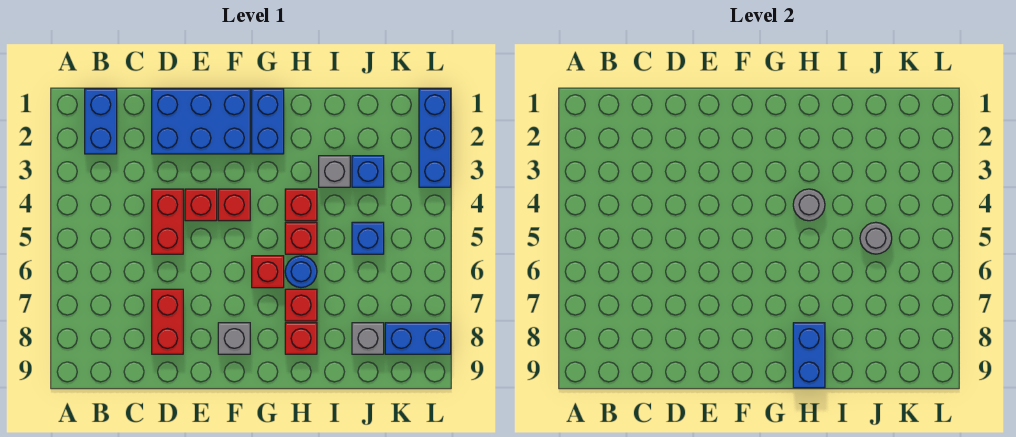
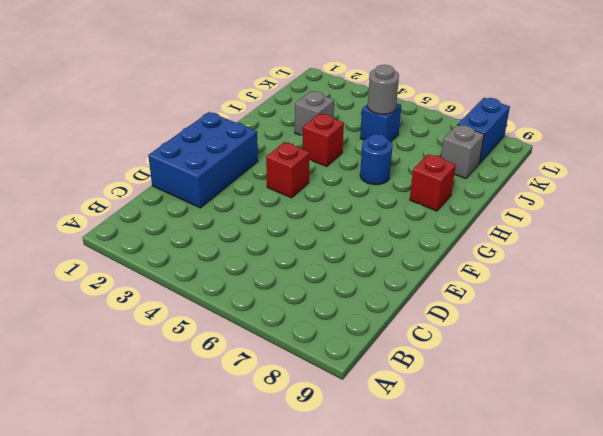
none -> blue brick B1:B2 level 1
none -> red brick D4:D5 level 1
none -> red brick D7:D8 level 1

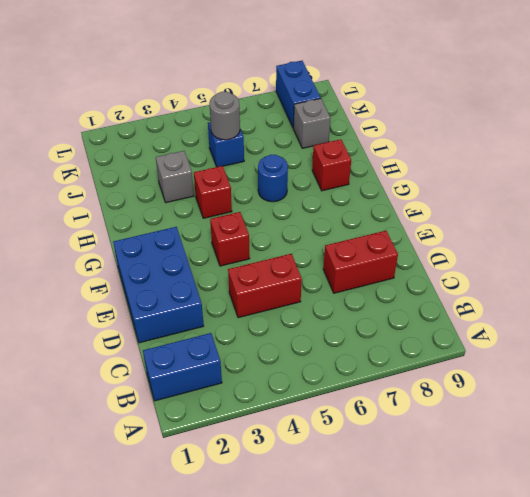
none -> red brick E4 level 1
none -> grey brick F8 level 1
none -> blue brick G1:G2 level 1

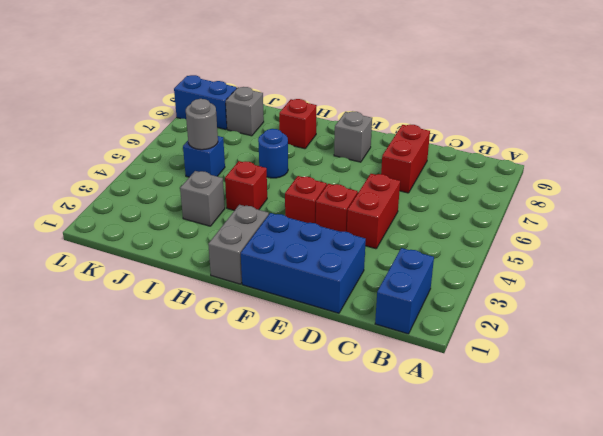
grey brick G1:G2 level 1 -> blue brick G1:G2 level 1
none -> red brick G6 level 1
none -> red brick H5 level 1
none -> red brick H7 level 1

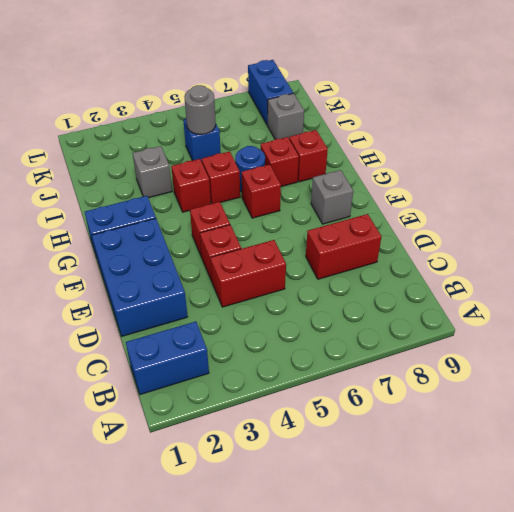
none -> blue brick J3 level 1
none -> blue brick L1:L3 level 1
none -> grey round brick H4 level 2

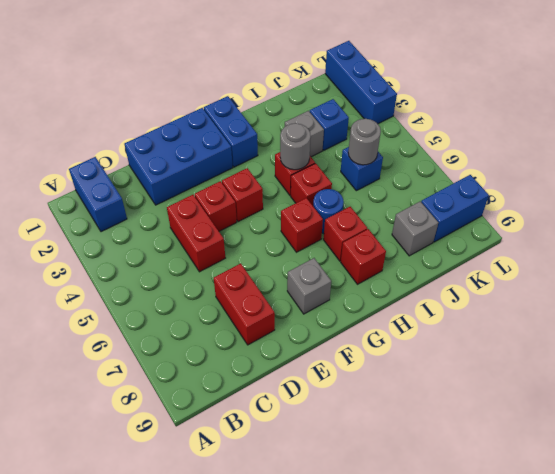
none -> blue brick H8:H9 level 2

